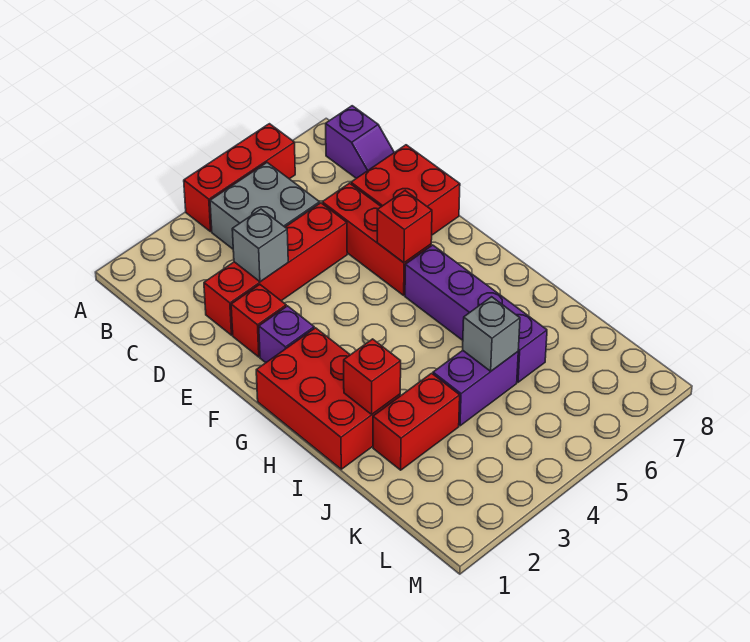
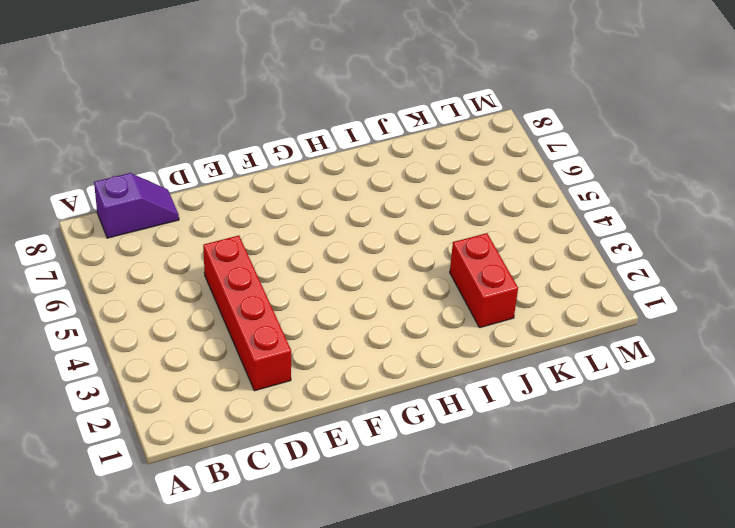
none -> red brick A4:A6 level 1
none -> grey brick B4:C5 level 1
none -> red brick D6:F6 level 1

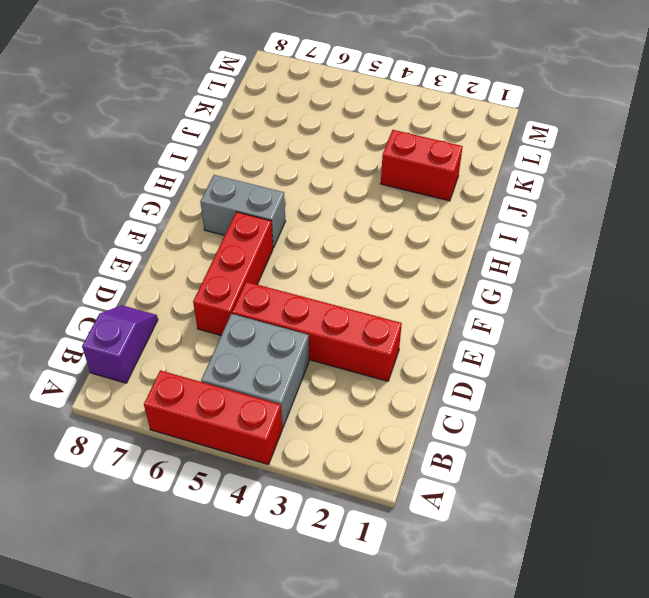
grey brick G6:G7 level 1 -> purple brick G6:J6 level 1
none -> red brick D7:E8 level 1
none -> red brick E2 level 1
none -> purple brick F2 level 1

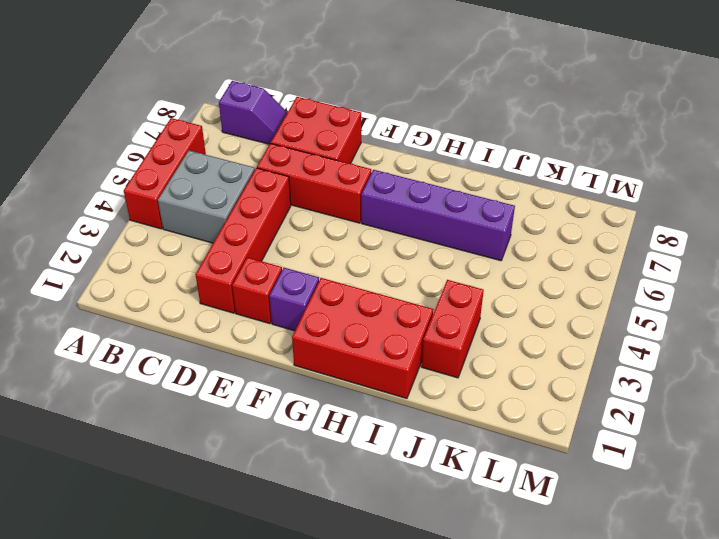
none -> purple brick J4:J5 level 1
none -> grey brick D3 level 2
none -> red brick F6 level 2

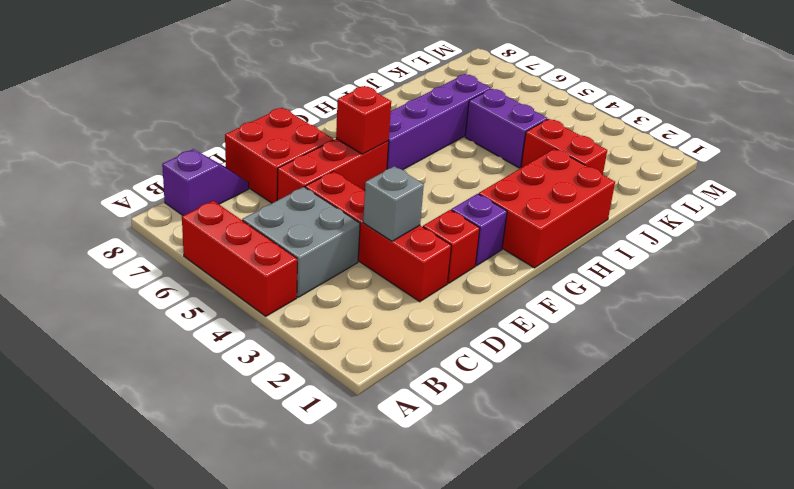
none -> red brick I2 level 2
none -> grey brick J5 level 2

